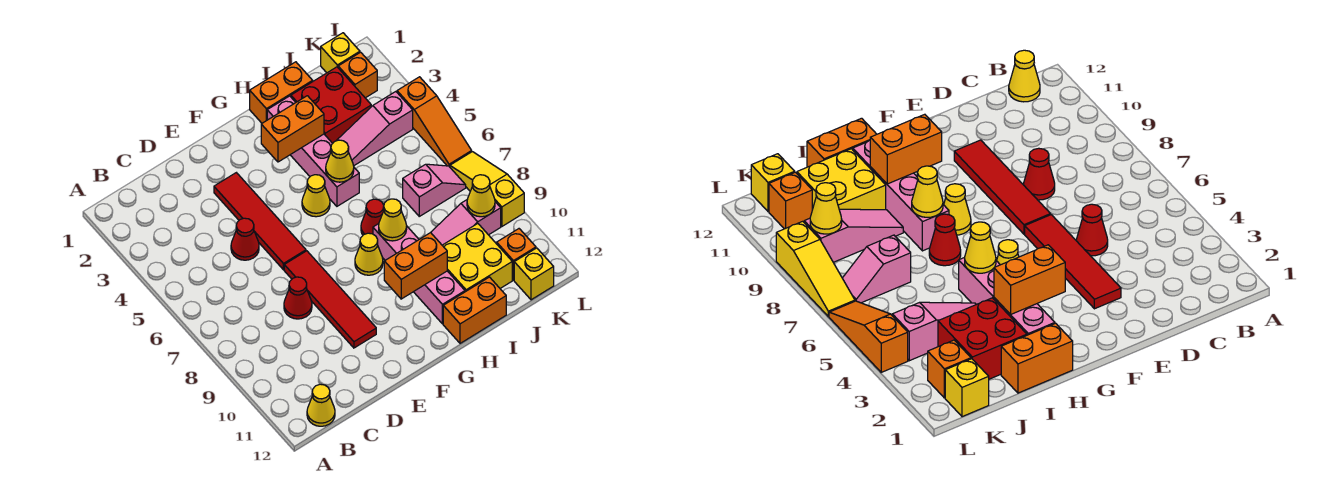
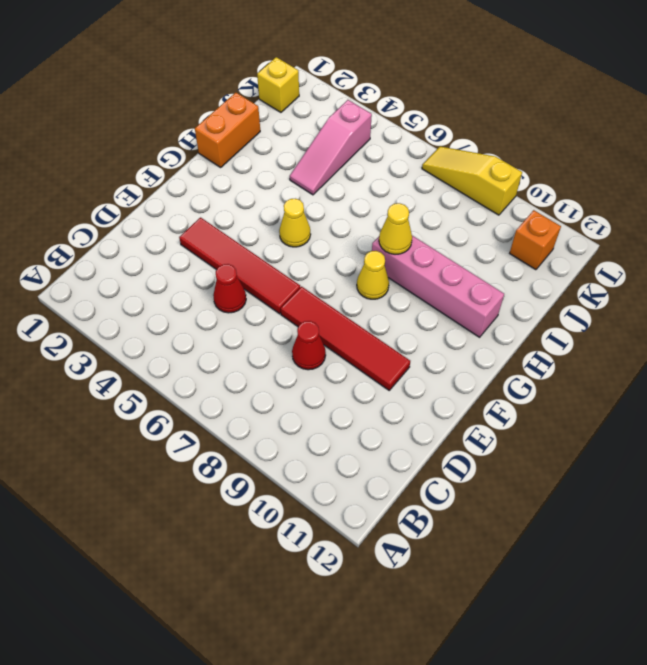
none -> yellow cone B12 level 1
none -> pink brick H2:H5 level 1
none -> red cone H7 level 1

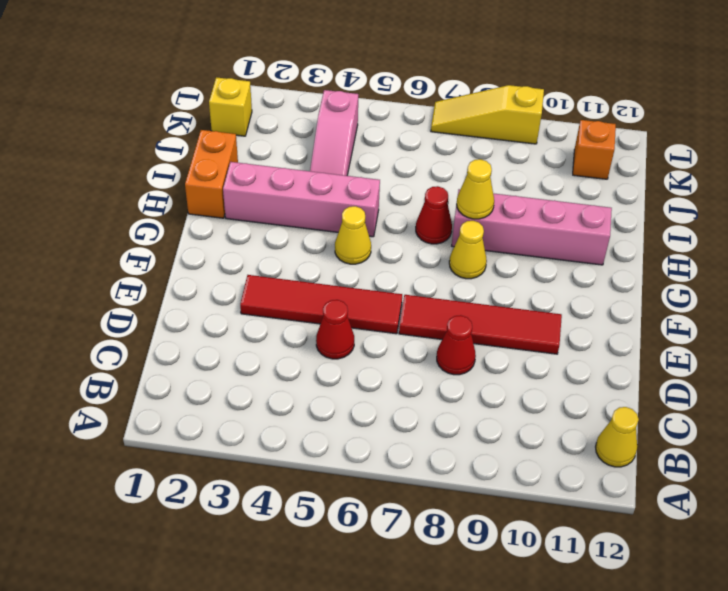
none -> orange brick H12:I12 level 1
none -> red brick I2:J3 level 1
none -> pink slope I9:K9 level 1 top K

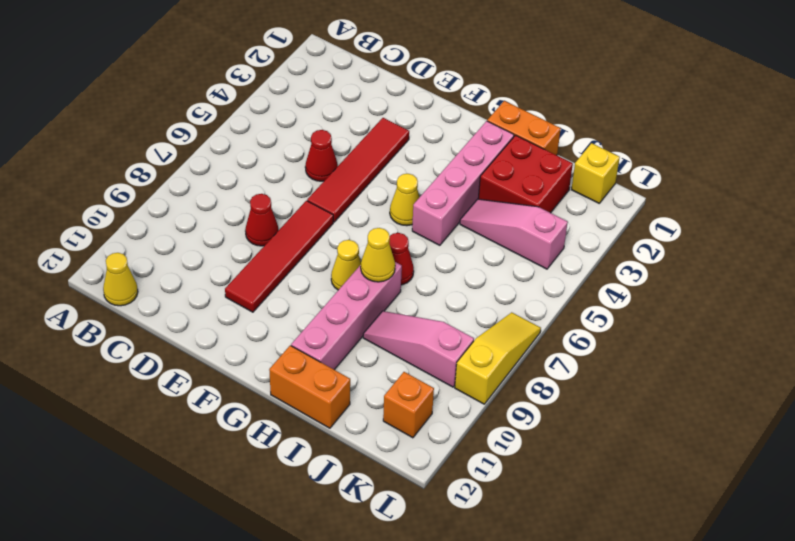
none -> yellow brick I10:J11 level 1
none -> pink slope J7:K7 level 1 top J
none -> orange brick K2 level 1

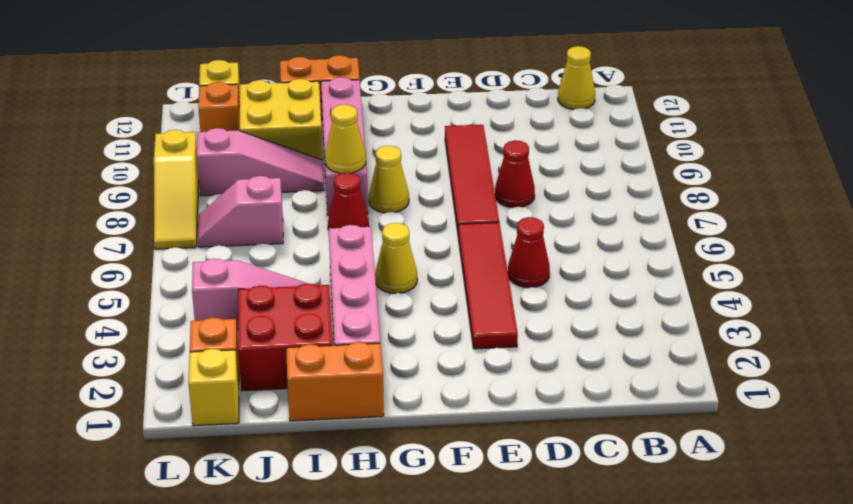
none -> orange slope L4:L6 level 1 top 4
none -> orange brick G3:H3 level 2
none -> orange brick G10:H10 level 2

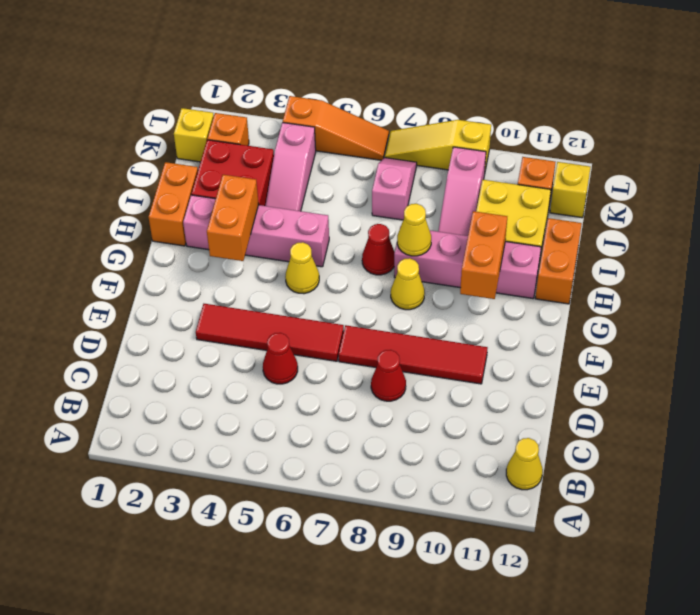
none -> yellow cone H5 level 2
none -> yellow cone K9 level 2

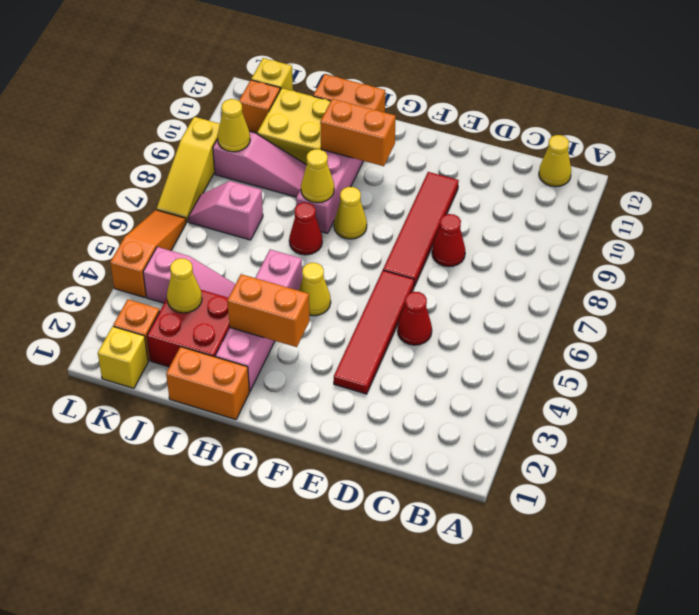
yellow cone J3 level 2 -> yellow cone H5 level 2

